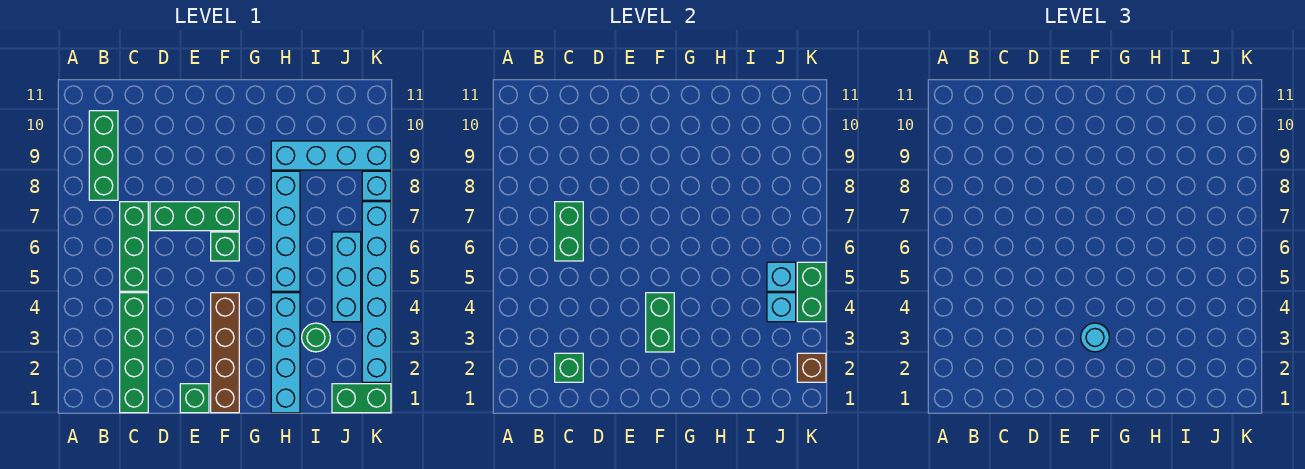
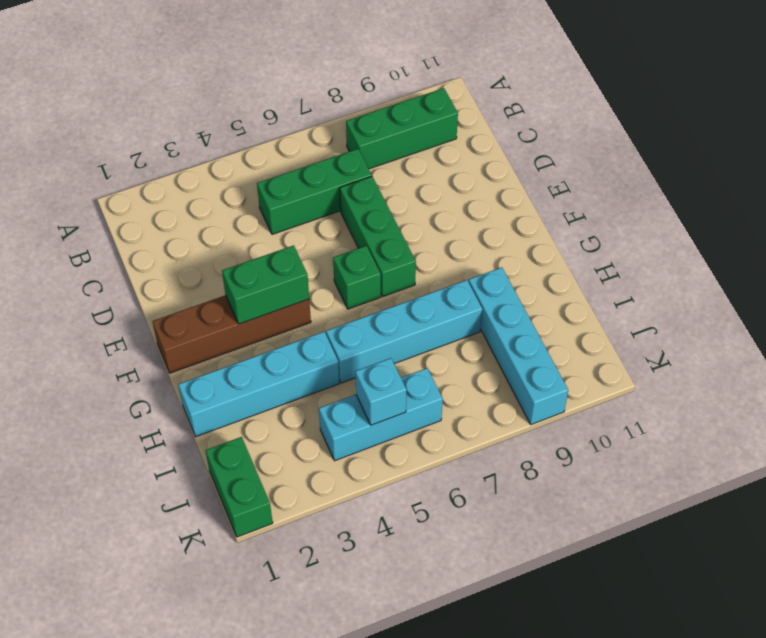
none -> green brick C1:C4 level 1
none -> green brick E1 level 1
none -> green round brick I3 level 1

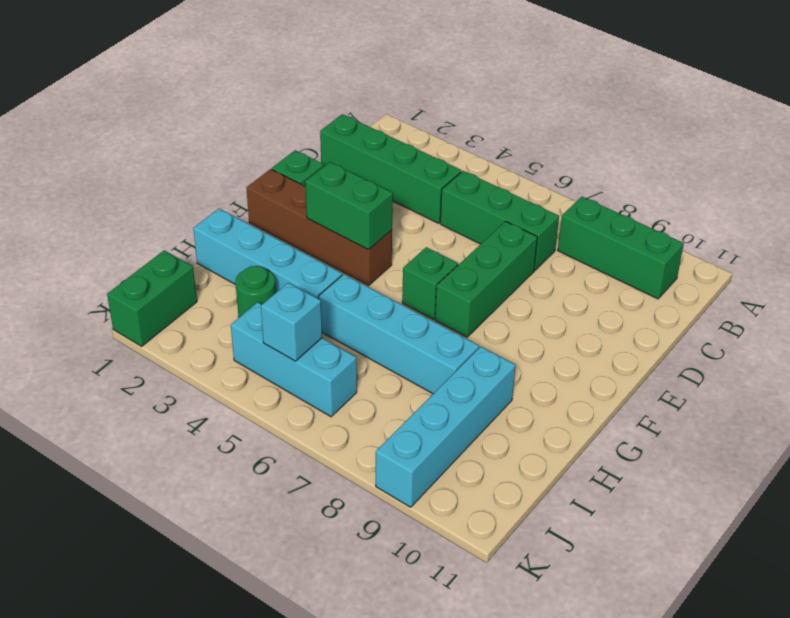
none -> cyan brick K2:K7 level 1
none -> cyan brick K8 level 1
none -> green brick C2 level 2

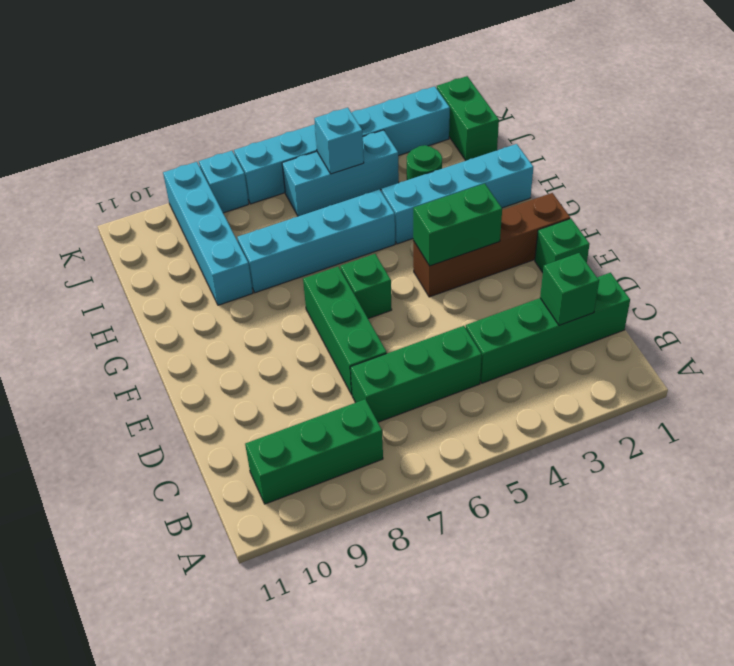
none -> green brick C6:C7 level 2
none -> cyan brick J4 level 2
none -> brown brick K2 level 2

